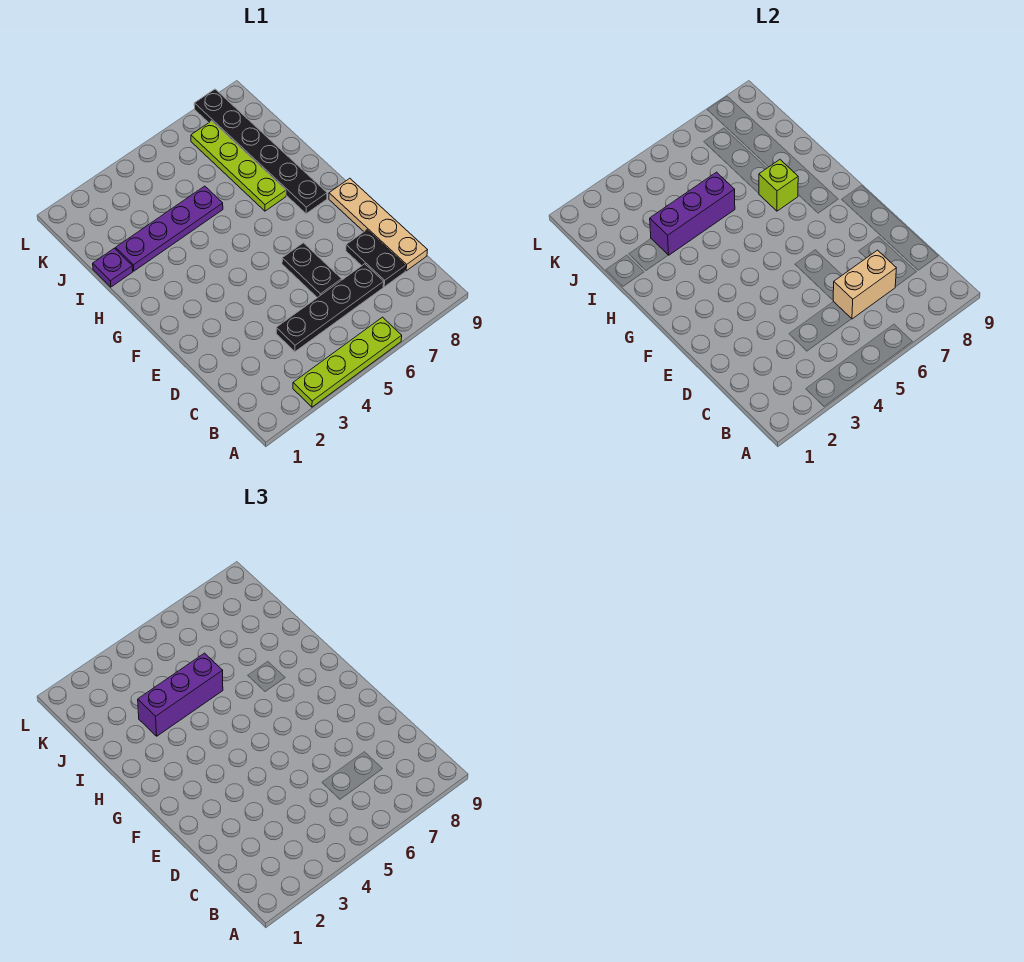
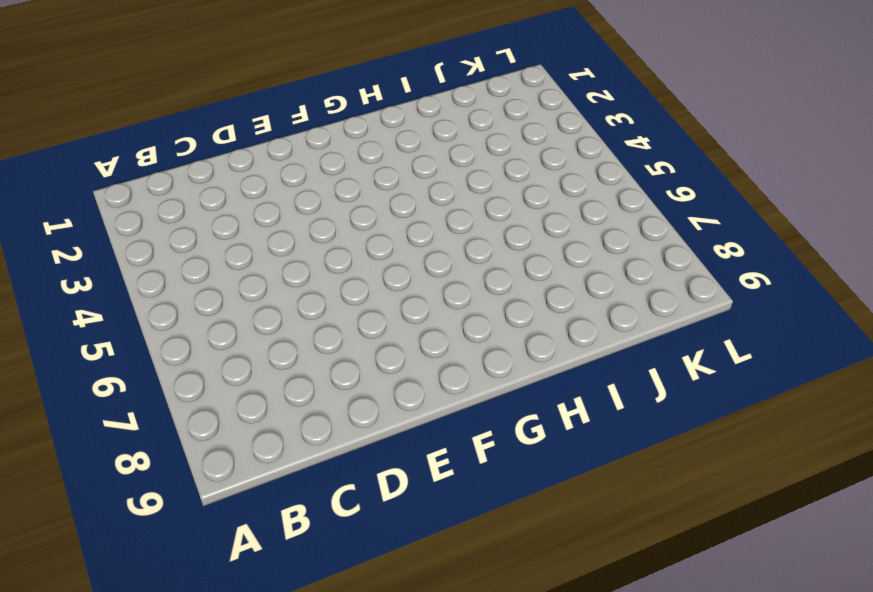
none -> lime plate A3:A6 level 1
none -> black plate C4:C7 level 1
none -> black plate C8:D8 level 1

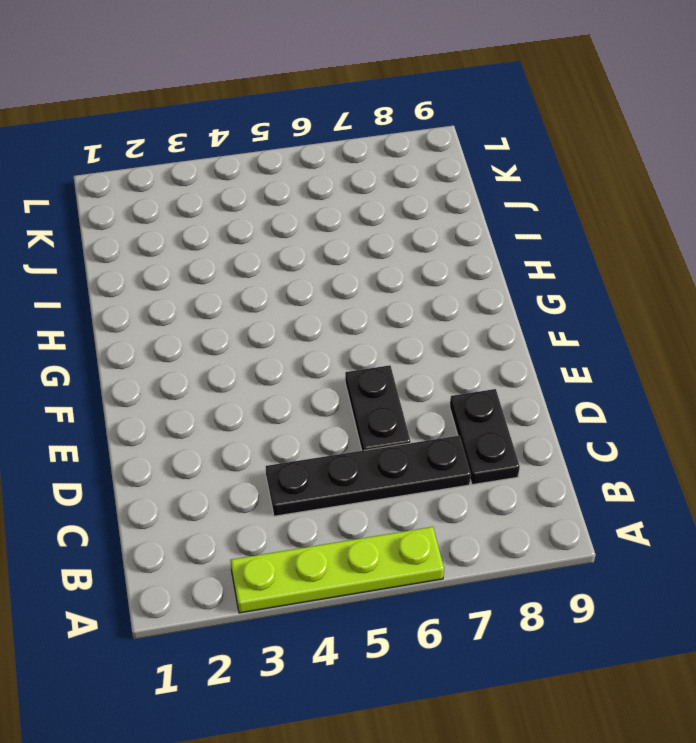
none -> tan plate C9:F9 level 1
none -> black plate G8:L8 level 1
none -> lime plate H7:K7 level 1

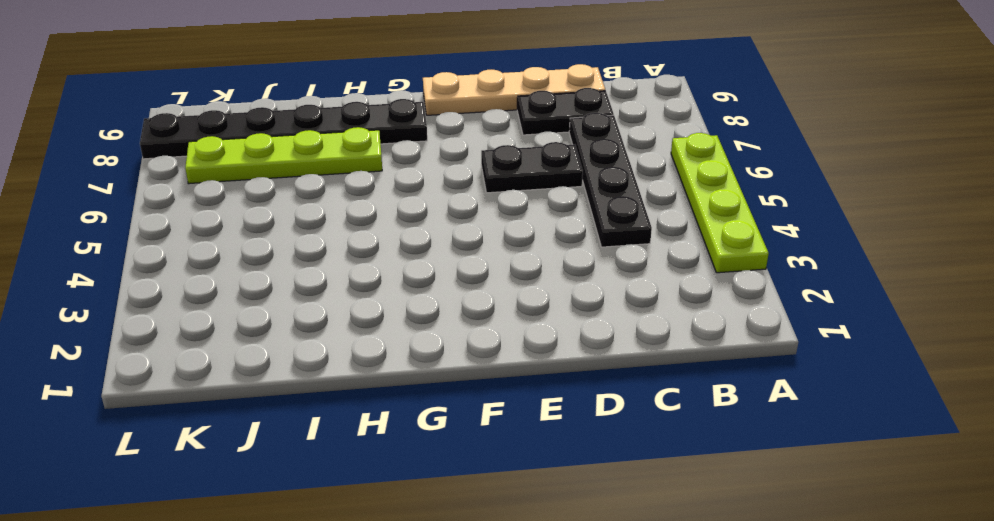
none -> purple plate I1 level 1
none -> purple plate I2:I5 level 1
none -> tan brick C6:C7 level 2

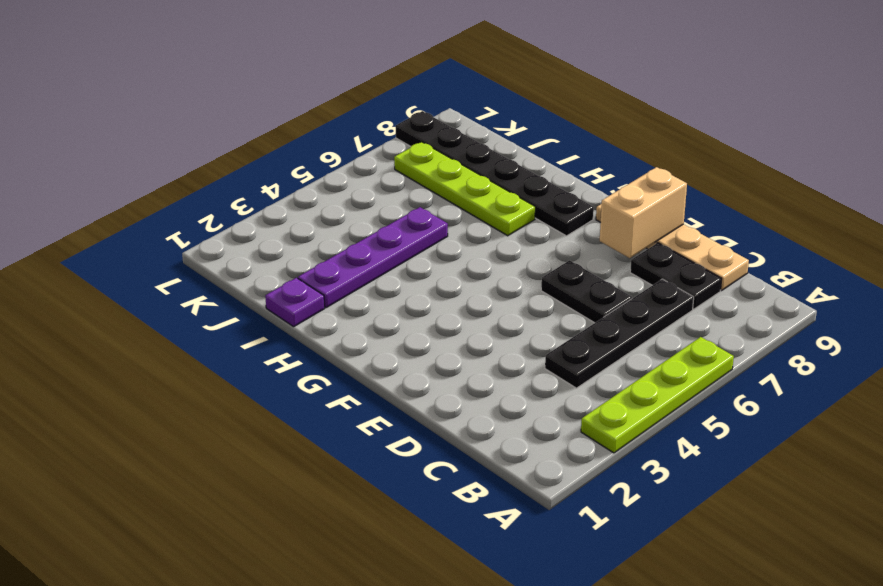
tan brick E8:E9 level 2 -> tan brick C6:C7 level 2
none -> lime brick H7 level 2
none -> purple brick I3:I5 level 2
none -> purple brick I3:I5 level 3

